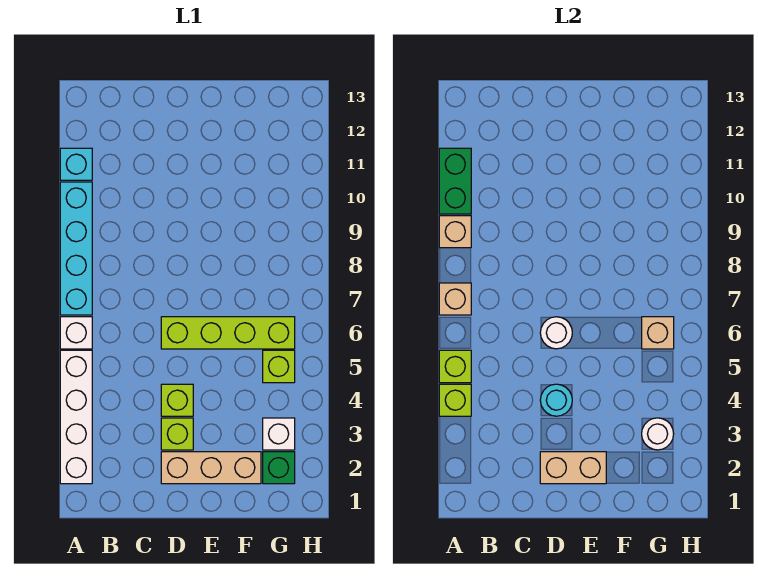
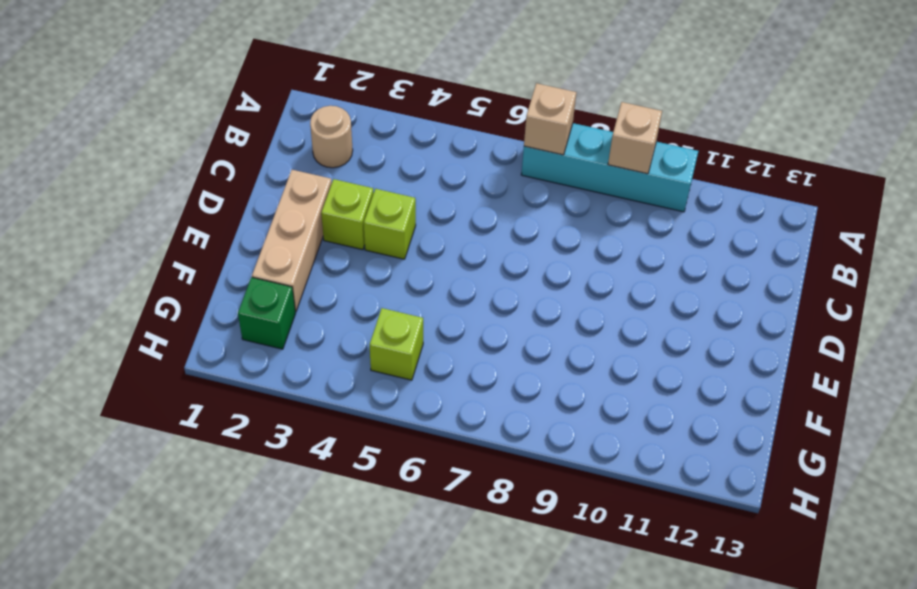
tan round brick B2 level 1 -> none
none -> white brick A2:A5 level 1
none -> white brick A6 level 1
none -> cyan brick A11 level 1

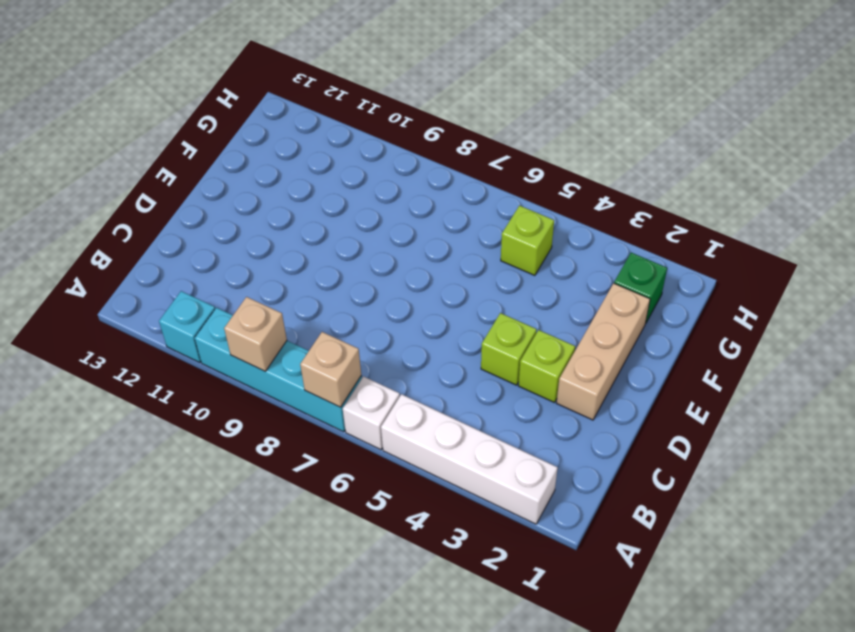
none -> lime brick D6:G6 level 1
none -> white brick G3 level 1
none -> lime brick A4 level 2

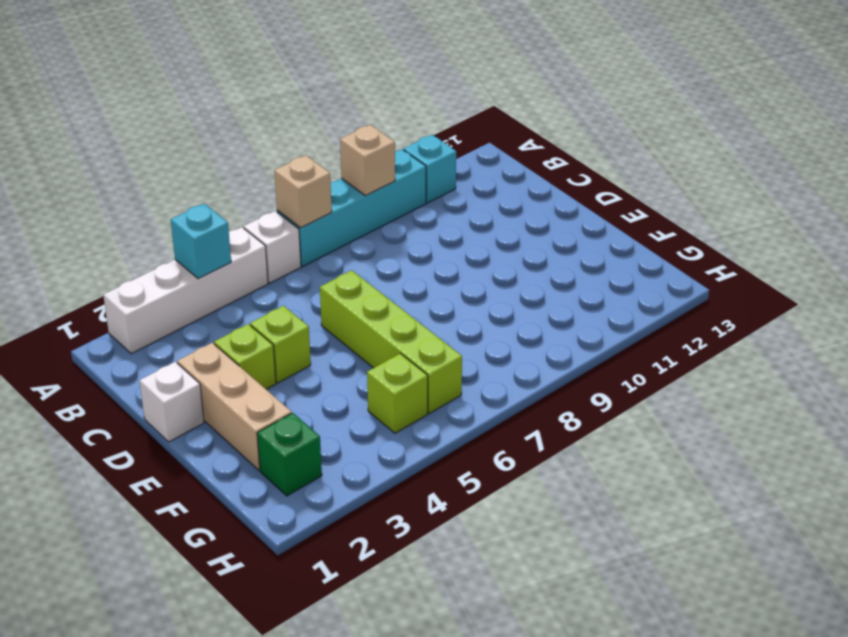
cyan brick A4 level 2 -> lime brick A4 level 2
white brick D1 level 1 -> white brick G3 level 1
none -> lime brick A5 level 2
none -> green brick A10:A11 level 2
none -> tan brick D2:E2 level 2

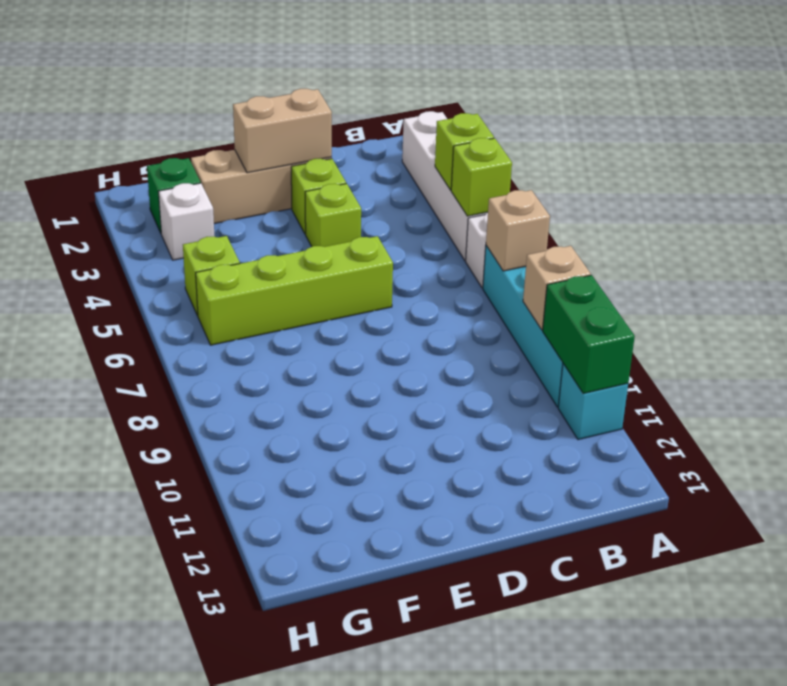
none -> cyan round brick D4 level 2
none -> white round brick D6 level 2
none -> white round brick G3 level 2

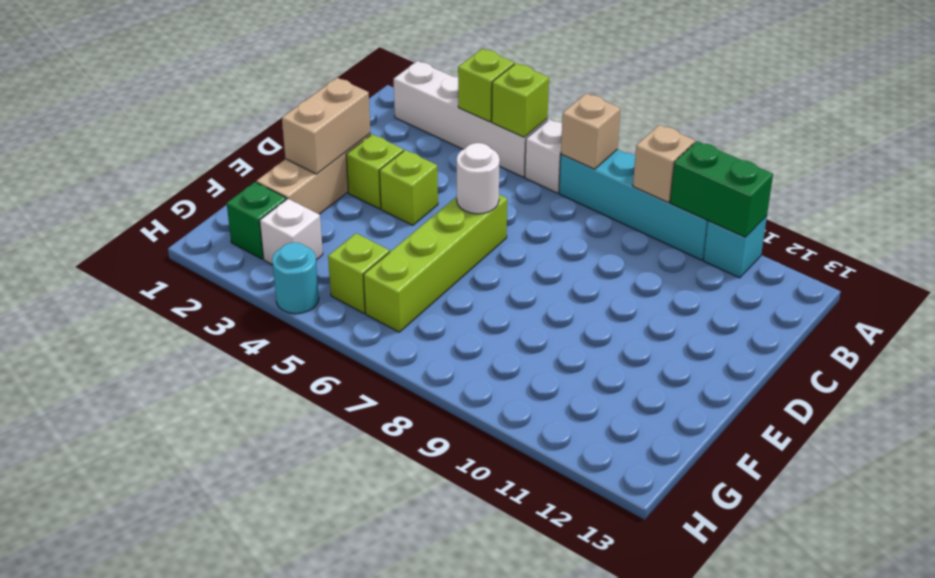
cyan round brick H4 level 1 -> cyan round brick D4 level 2
none -> white round brick G3 level 2
none -> tan brick G6 level 2

